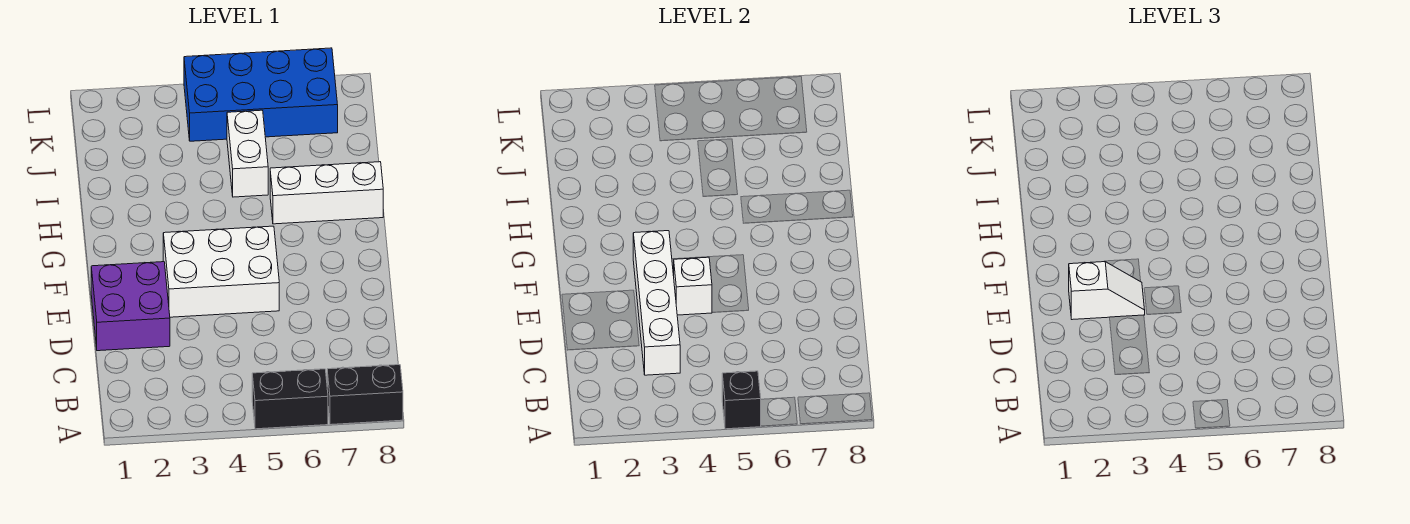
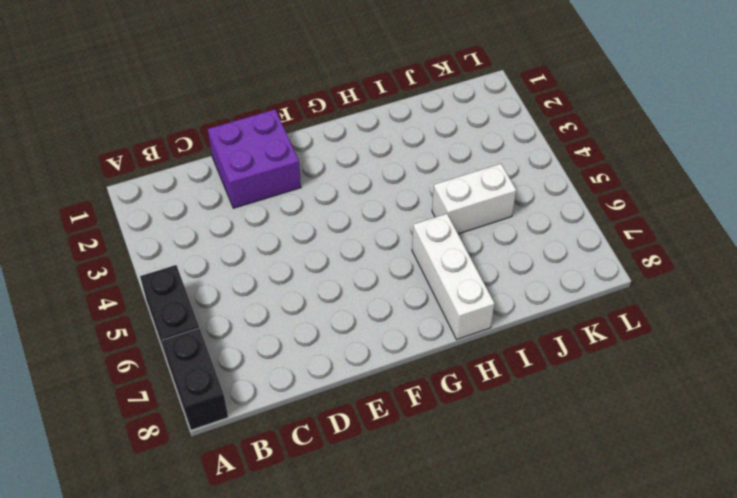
none -> white brick E3:F5 level 1
none -> blue brick K4:L7 level 1

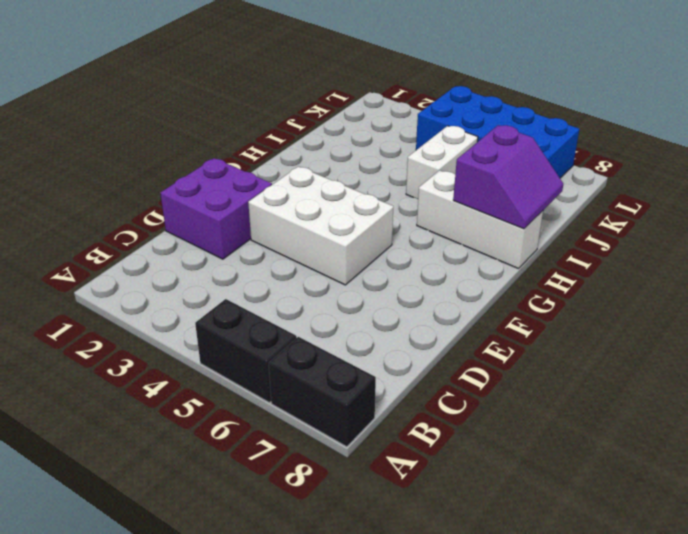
purple slope H7:I8 level 2 top 7 -> none
none -> black brick A5 level 2
none -> white brick C3:F3 level 2

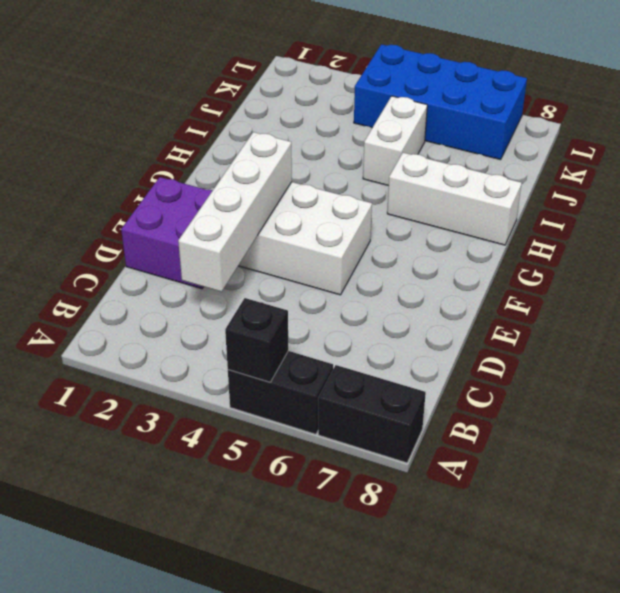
none -> white brick E4 level 2
none -> white slope E2:E3 level 3 top 2

